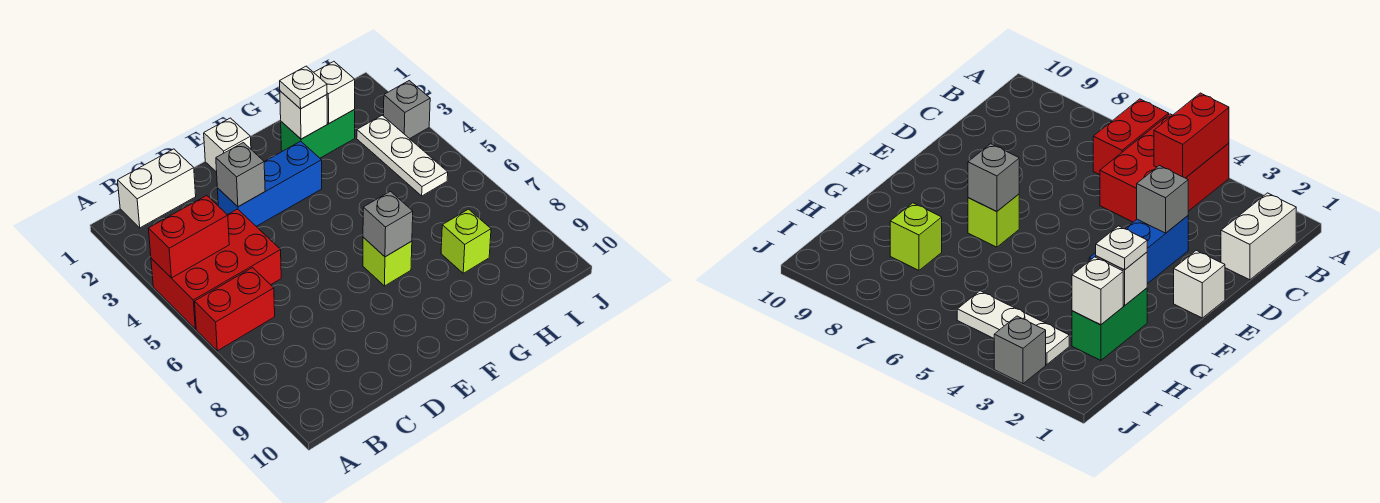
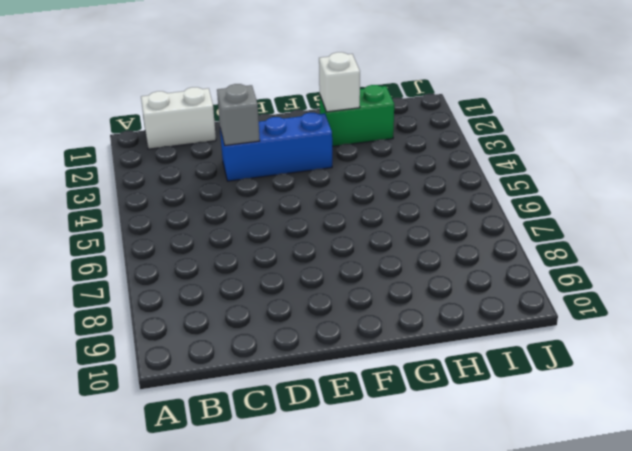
none -> red brick A4:C5 level 1
none -> red brick A6:B6 level 1
none -> white brick E1 level 1

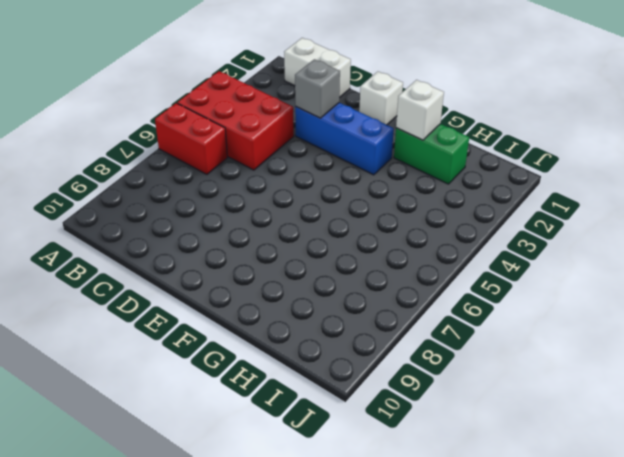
none -> lime brick F7 level 1
none -> lime brick H8 level 1
none -> white plate I3:I5 level 1

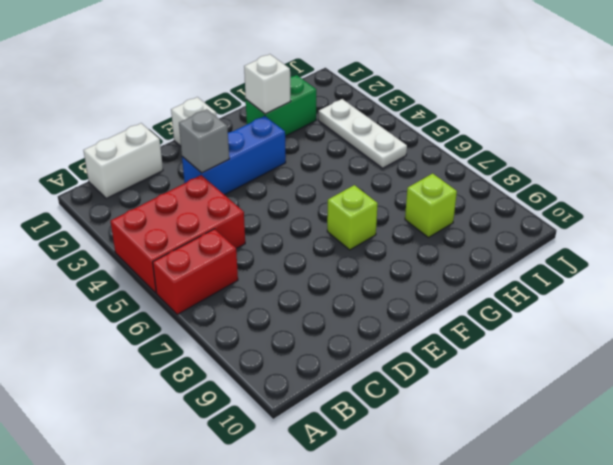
none -> grey brick J3 level 1
none -> red brick A4:B4 level 2
none -> grey brick F7 level 2

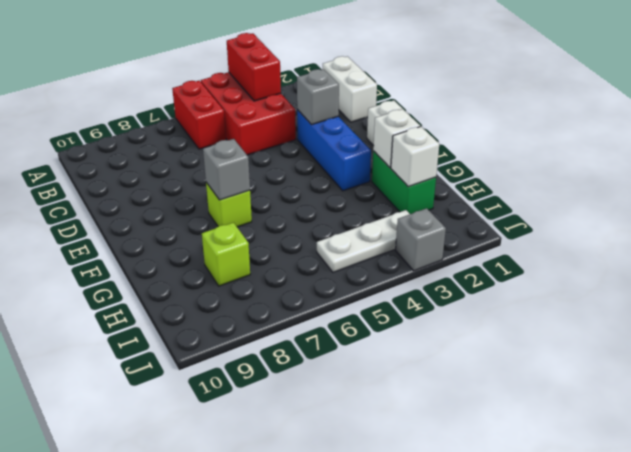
none -> white plate G2 level 3

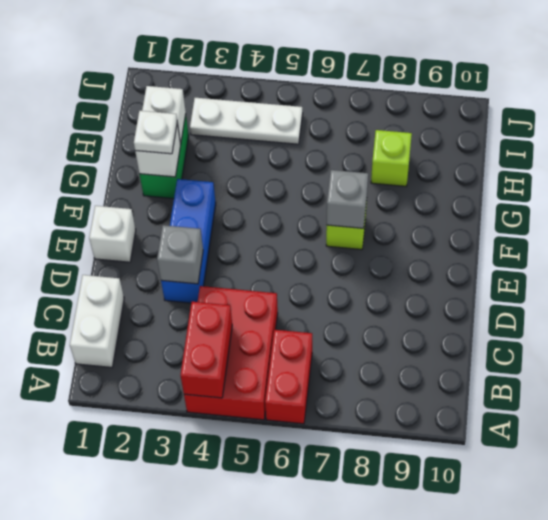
none -> grey brick J3 level 1

